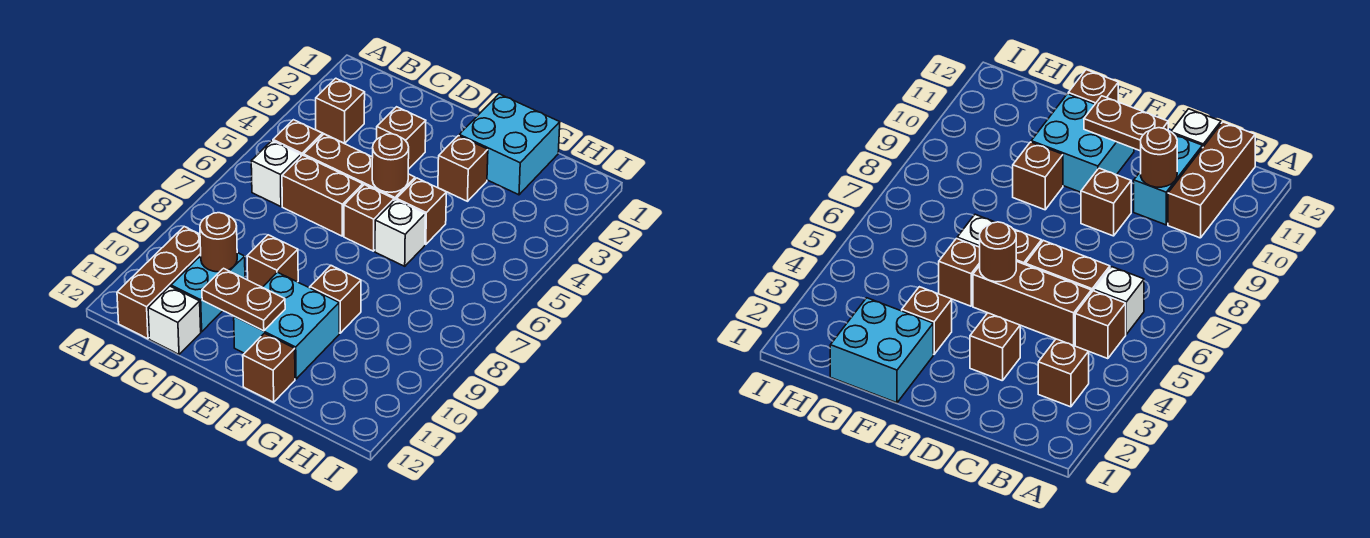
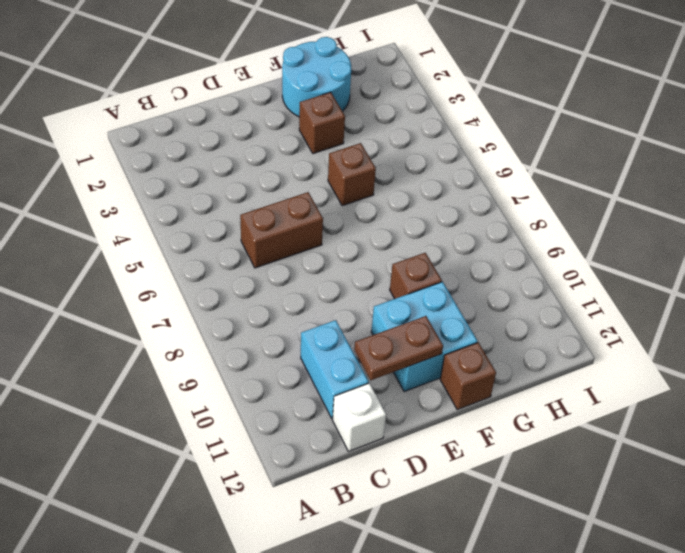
cyan round brick F1:G2 level 1 -> cyan brick F1:G2 level 1
none -> brown brick B3 level 1
none -> brown brick B5 level 1
none -> white brick B6 level 1

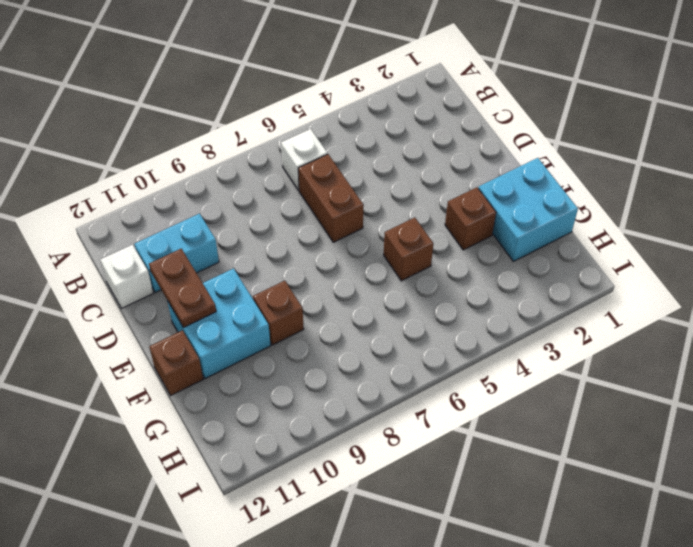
none -> brown brick B3 level 1
none -> brown brick B5 level 1
none -> brown brick B10:B12 level 1

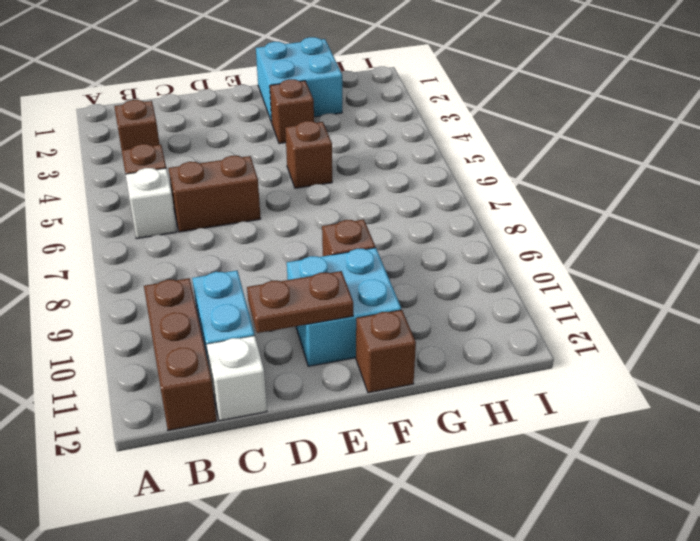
none -> brown brick C5:E5 level 1
none -> brown brick D3 level 1
none -> brown brick D9 level 1

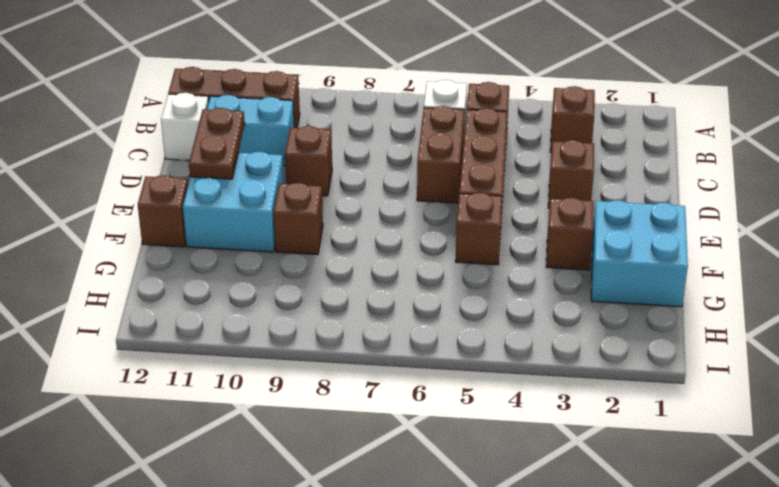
none -> brown brick E6 level 1
none -> white brick F6 level 1
none -> brown round brick C10 level 2

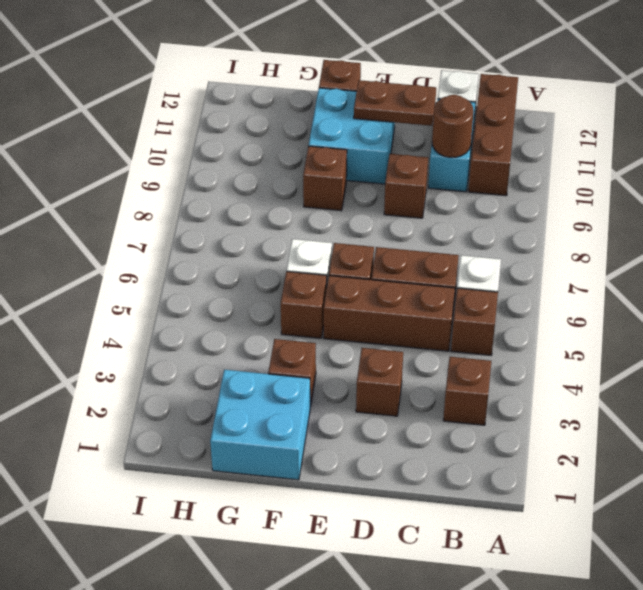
none -> brown round brick E5 level 2

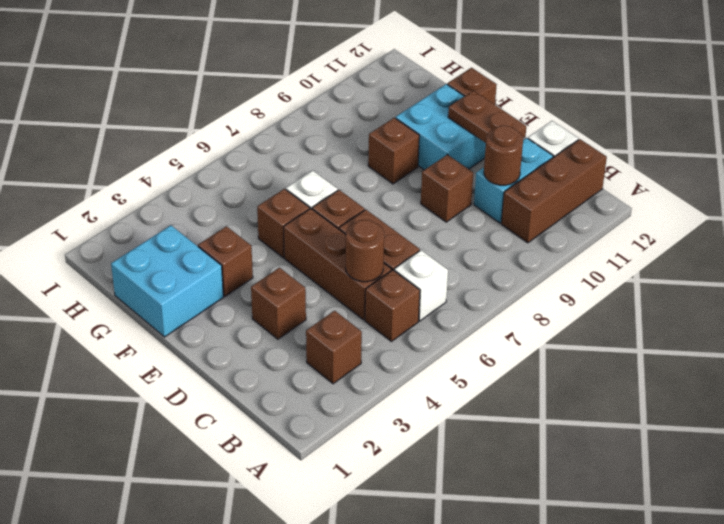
brown round brick C5 level 2 -> brown round brick E5 level 2

